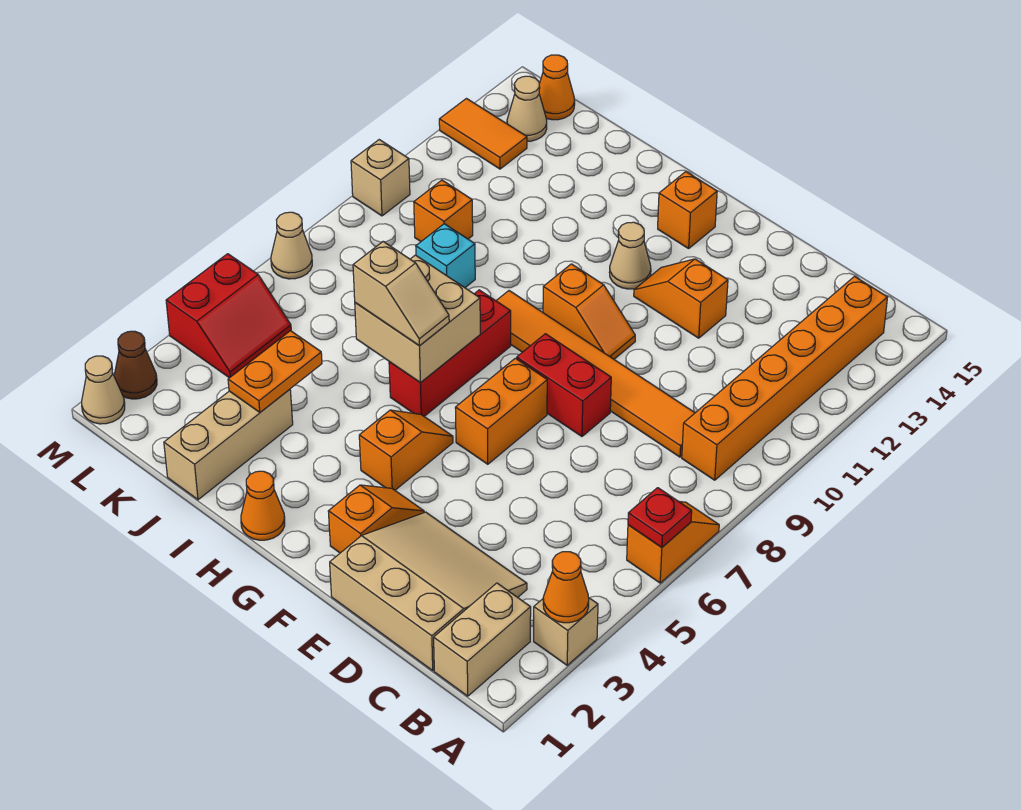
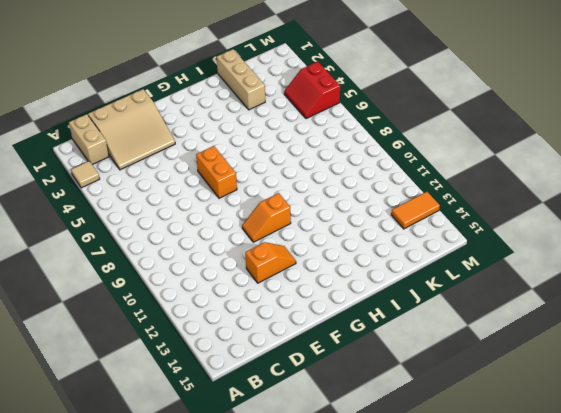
tan tile A3 level 1 -> tan brick A3 level 1
none -> orange slope A6:A7 level 1 top 6
none -> orange brick B9:B14 level 1
none -> orange tile C9:H9 level 1
none -> red brick E8:F8 level 1

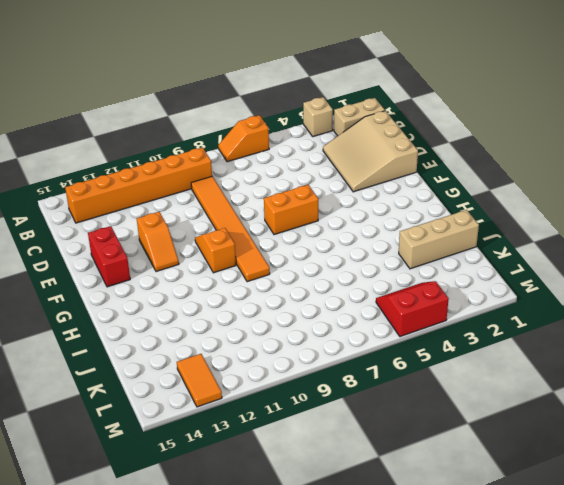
red brick E14:F14 level 1 -> red brick E8:F8 level 1
none -> orange slope F2:F3 level 1 top 2
none -> orange slope G4:G5 level 1 top 4
none -> tan cone G12 level 1
none -> orange brick G14 level 1

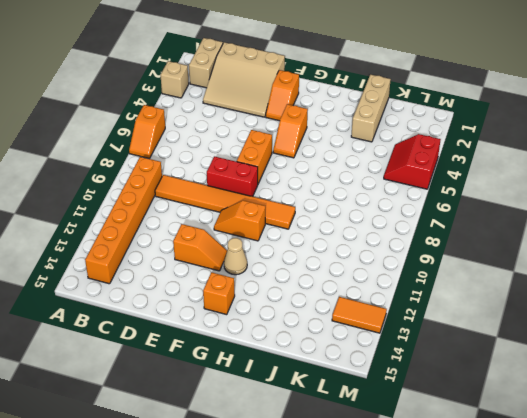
none -> orange cone H1 level 1
none -> red brick H6:H8 level 1
none -> cyan brick J9 level 1
none -> orange brick K10 level 1

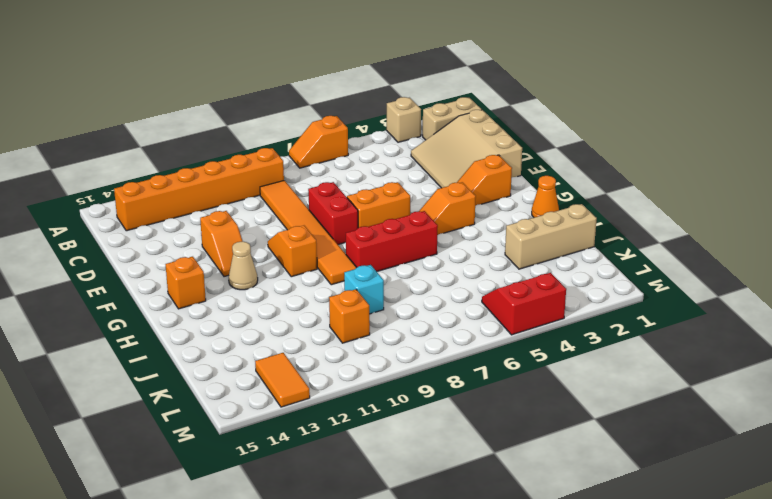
none -> tan cone L14 level 1
none -> orange cone L15 level 1
none -> tan cone M1 level 1
none -> brown cone M2 level 1

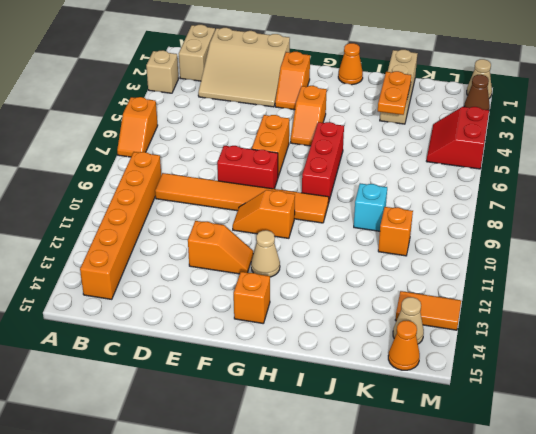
none -> tan cone M7 level 1
none -> tan brick M10 level 1
none -> orange cone A3 level 2
none -> red plate A6 level 2

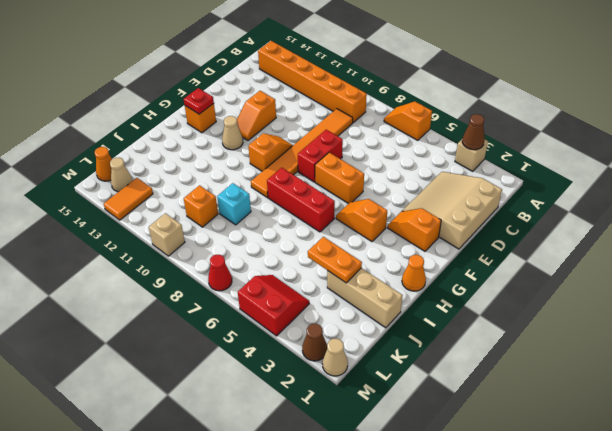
brown cone A3 level 2 -> orange cone A3 level 2
red plate G14 level 2 -> red plate A6 level 2
red cone M7 level 1 -> tan cone M7 level 1
none -> tan brick B1:B2 level 1
none -> tan brick H6:I7 level 2
none -> tan slope H6:I6 level 3 top I

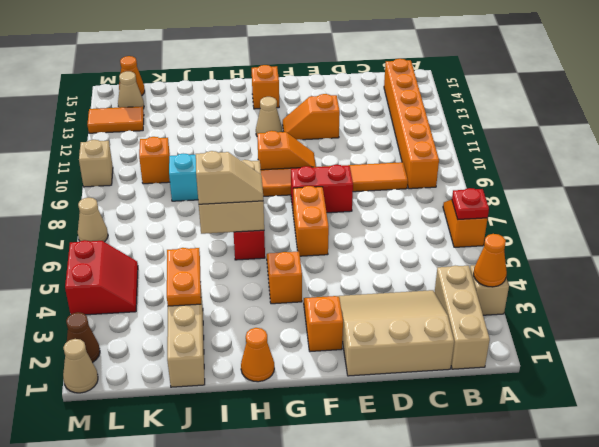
tan brick B1:B3 level 1 -> tan brick B1:B2 level 1

